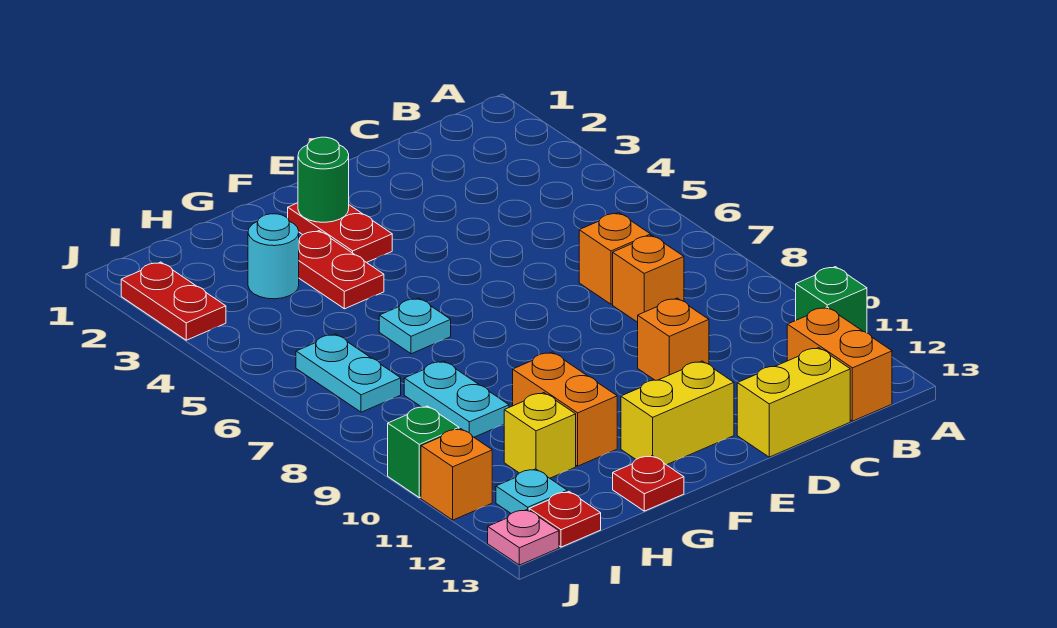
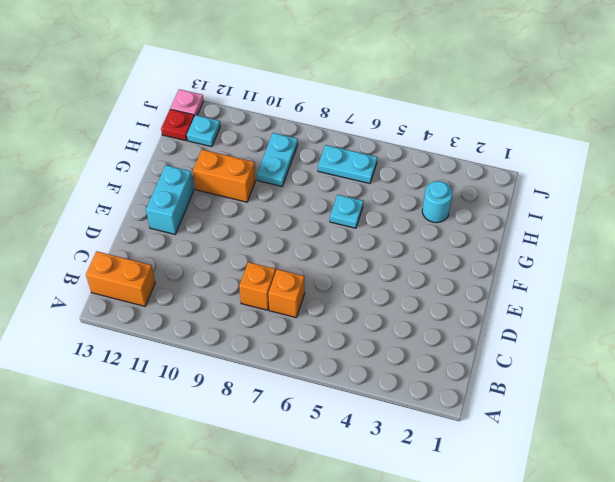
cyan brick E12:F12 level 1 -> yellow brick E12:F12 level 1
cyan plate H9:I9 level 1 -> cyan plate H8:H9 level 1
none -> green brick A11 level 1
none -> yellow brick C13:D13 level 1
none -> orange brick D10 level 1

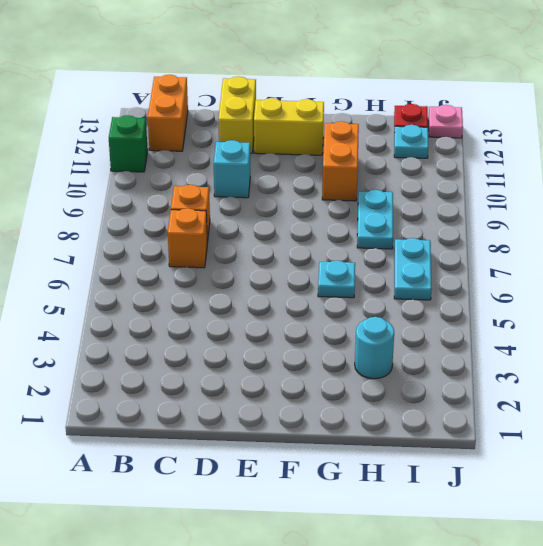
cyan brick D10 level 1 -> orange brick D10 level 1
yellow brick D12:D13 level 1 -> yellow brick C13:D13 level 1
none -> red plate F2:F3 level 1
none -> red plate G3:G4 level 1
none -> red plate G13 level 1

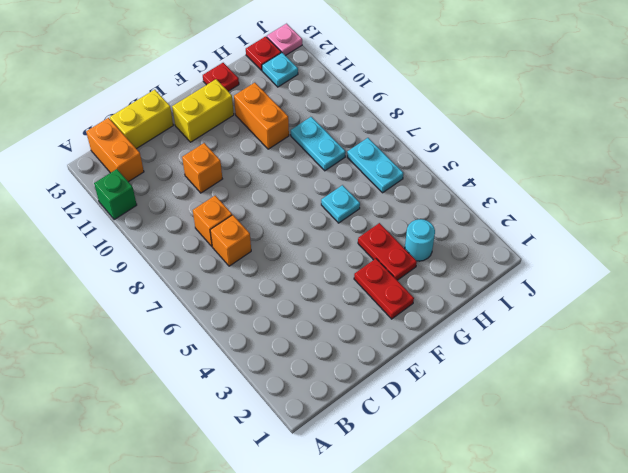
none -> yellow brick H11 level 1
none -> red plate J2:J3 level 1
none -> green brick J10 level 1

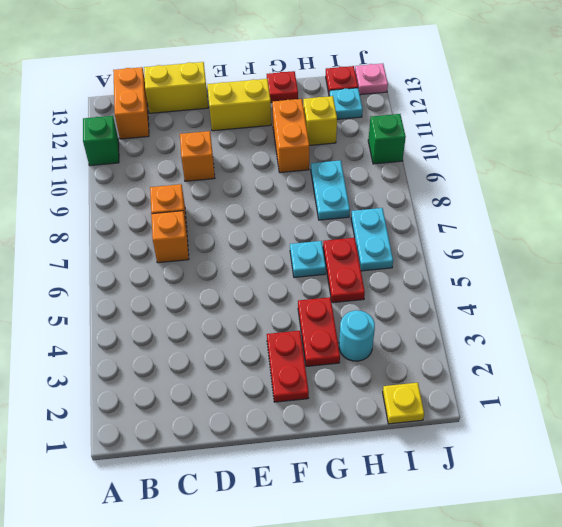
red plate H5:H6 level 1 -> red plate J2:J3 level 1
yellow plate I1 level 1 -> none
none -> orange brick J11 level 1
none -> green round brick F2 level 2

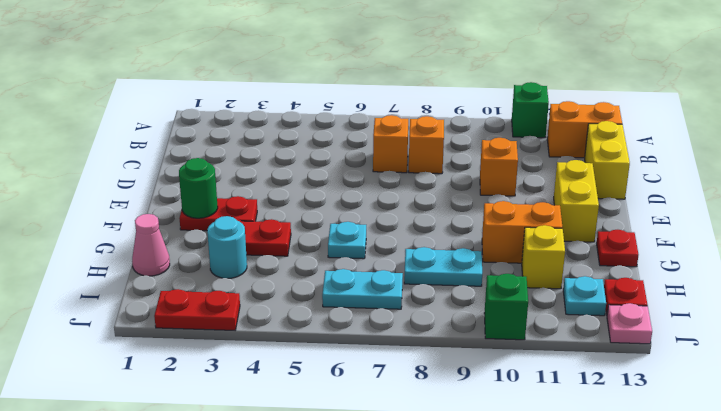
pink cone H1 level 1 -> none
none -> orange brick J11 level 1

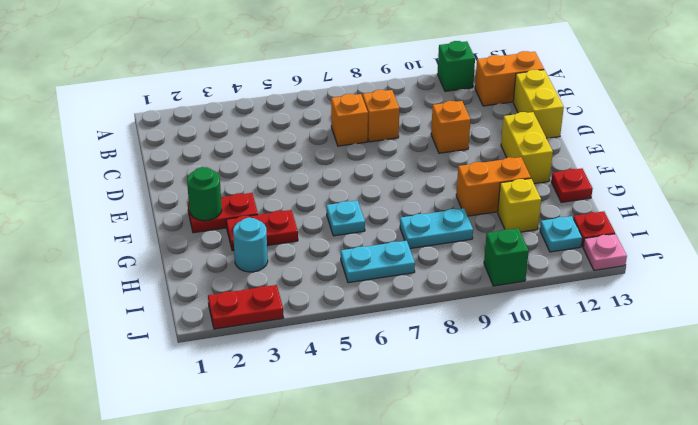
none -> orange brick J11 level 1

